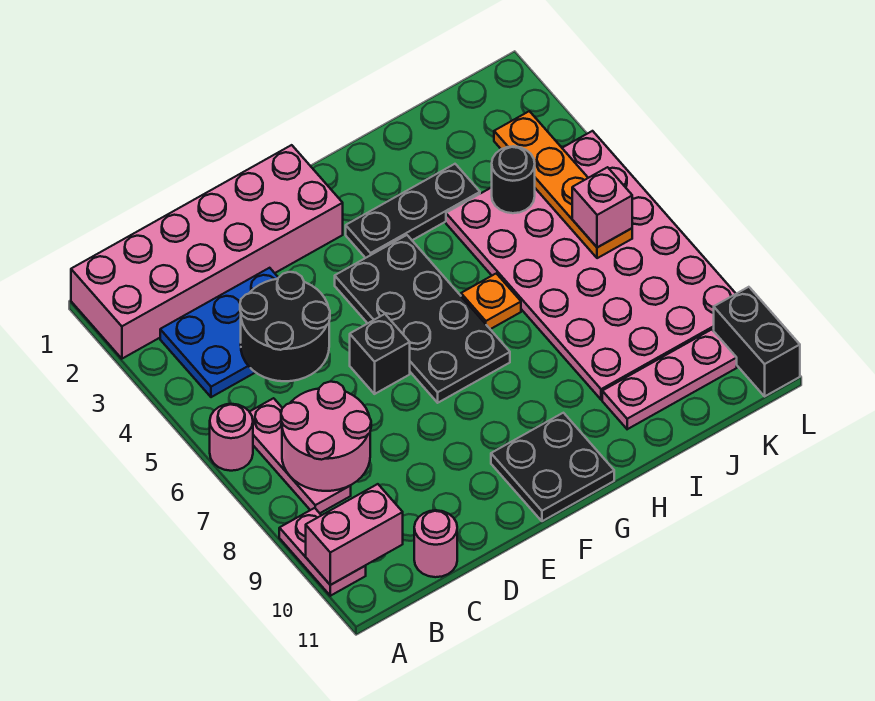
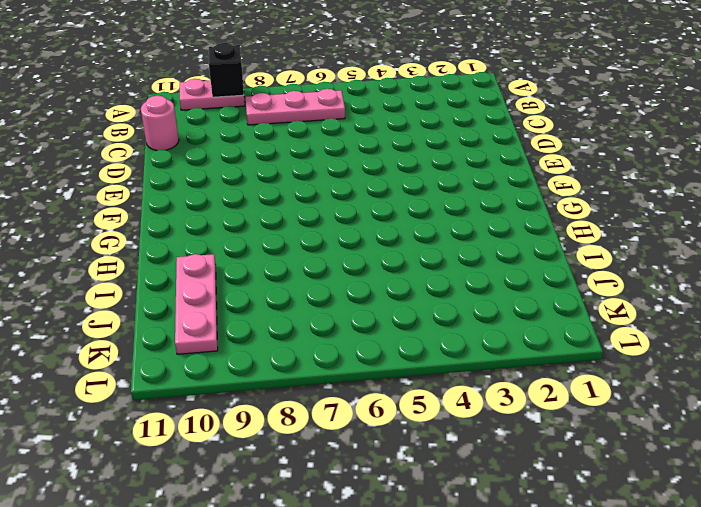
black brick A9 level 2 -> black brick E6 level 1
none -> pink brick A1:F2 level 1
none -> pink round brick A6 level 1
none -> blue plate B3:D4 level 1

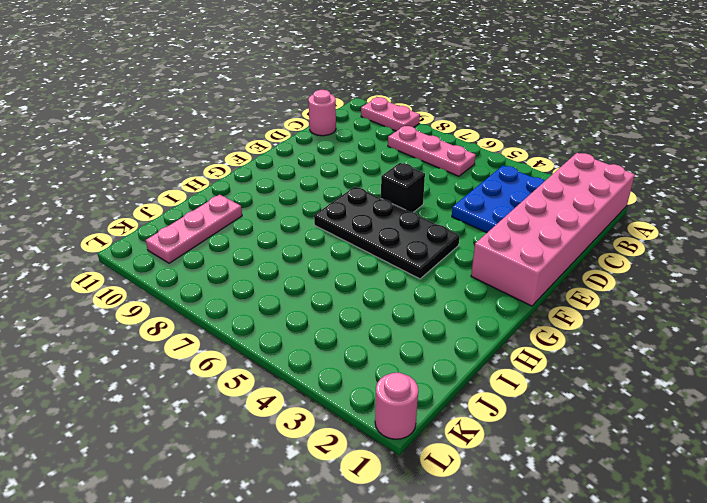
pink round brick L1 level 1 -> pink round brick A6 level 1
none -> black plate F10:G11 level 1
none -> black plate G3:I3 level 1
none -> orange plate H6 level 1

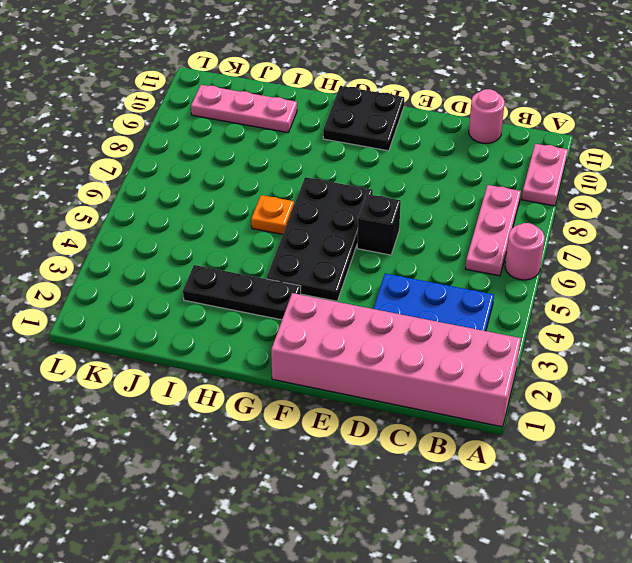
none -> pink plate I4:L9 level 1
none -> black brick L10:L11 level 1
none -> pink brick A10:B10 level 2

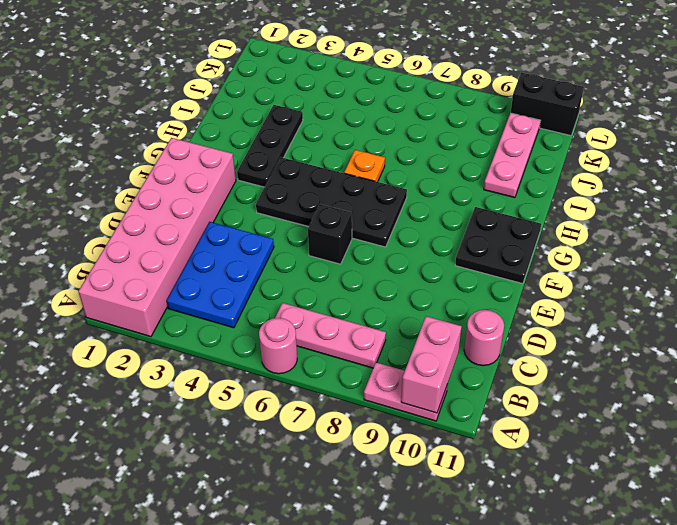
none -> pink plate I4:L9 level 1
none -> pink round brick B7:C8 level 2
none -> black round brick C4:D5 level 2

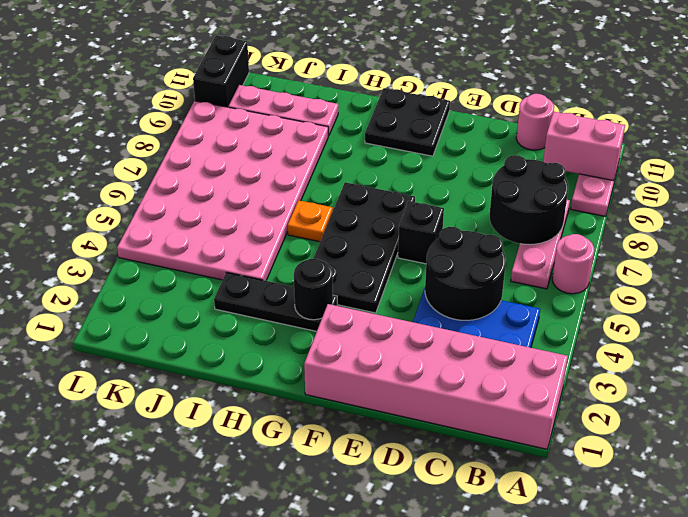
black round brick B7:C8 level 2 -> pink round brick B7:C8 level 2
black round brick G3 level 2 -> black round brick J4 level 2
none -> orange plate K3:K6 level 2
none -> pink brick K6 level 3

